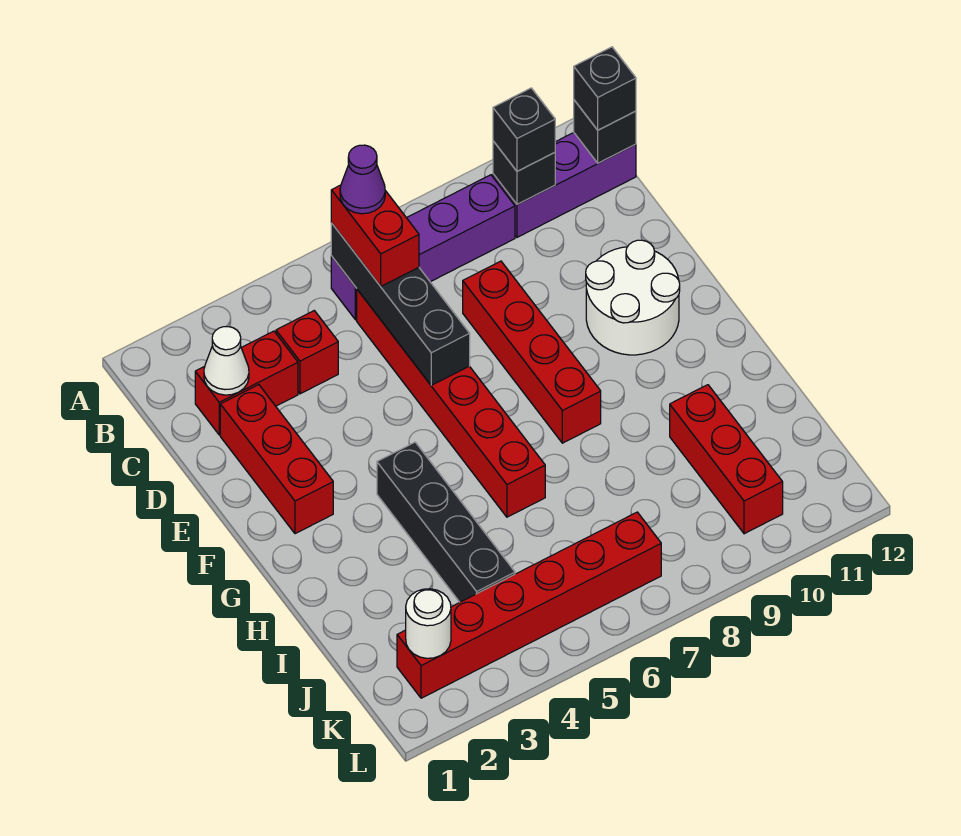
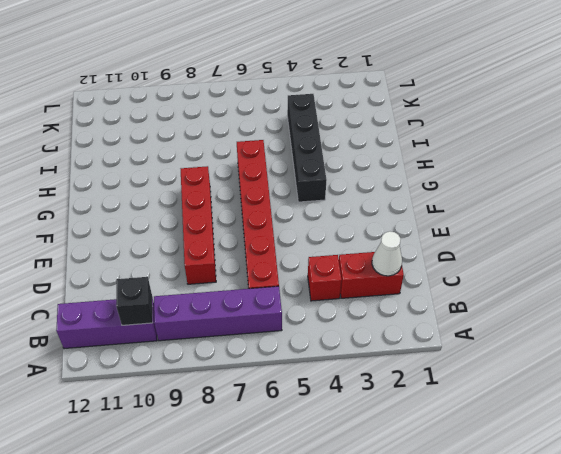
none -> red brick D2:F2 level 1
none -> white round brick E10:F11 level 1
none -> red brick I10:K10 level 1

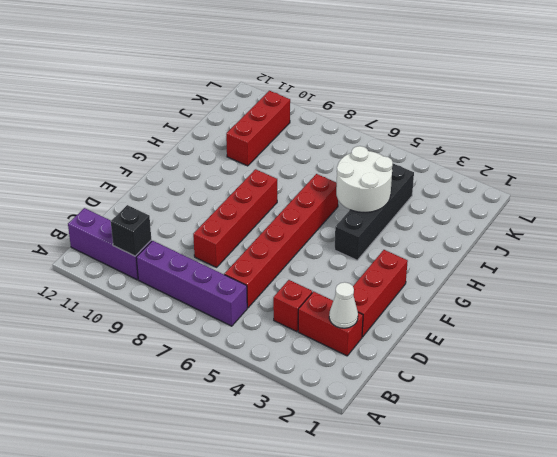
white round brick H4:I5 level 2 -> white round brick E10:F11 level 1
none -> red brick K2:K7 level 1
none -> black brick B6:E6 level 2
none -> black brick B12 level 2

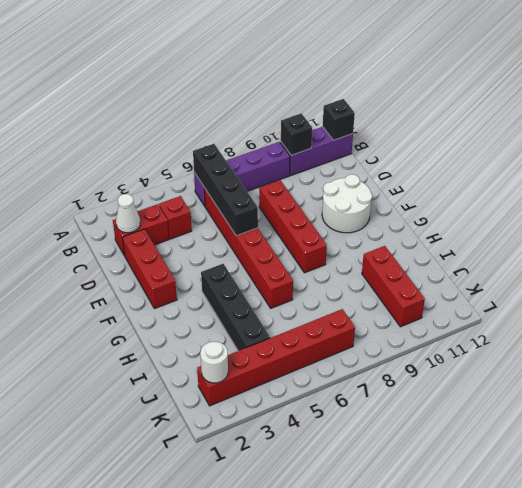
none -> red brick B6:C6 level 3
none -> black brick B10 level 3
none -> black brick B12 level 3

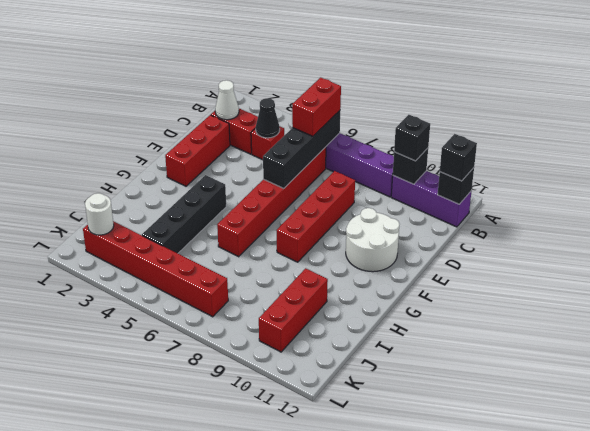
black cone C4 level 2 -> none
none -> purple cone B6 level 4

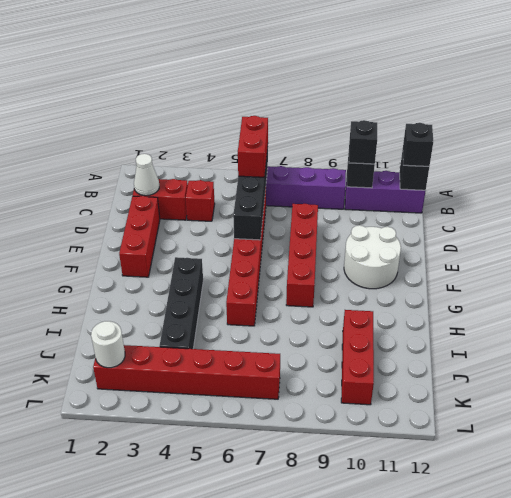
none -> purple cone B6 level 4

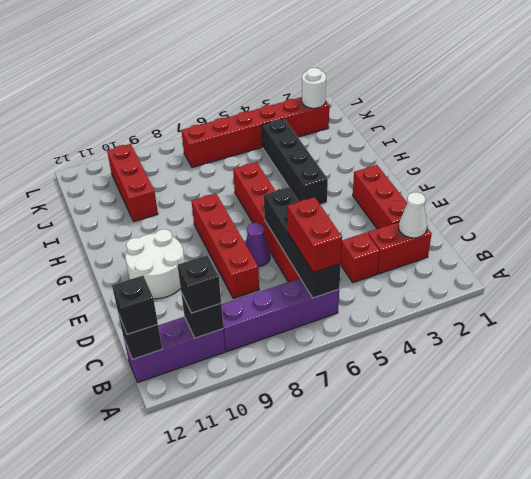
purple cone E7 level 1 -> purple cone B6 level 4

